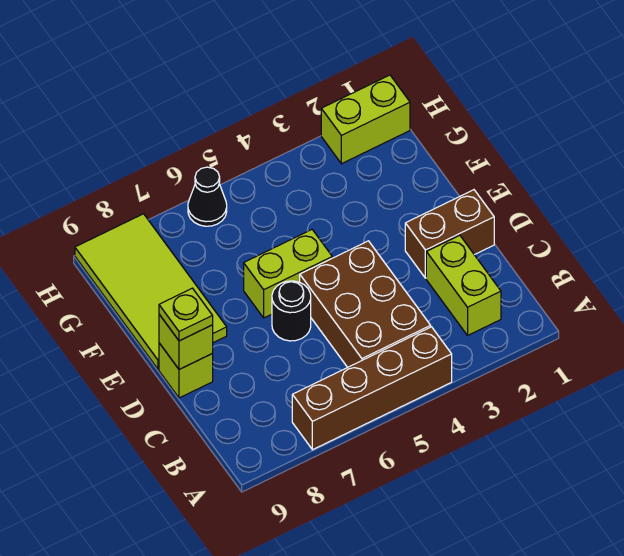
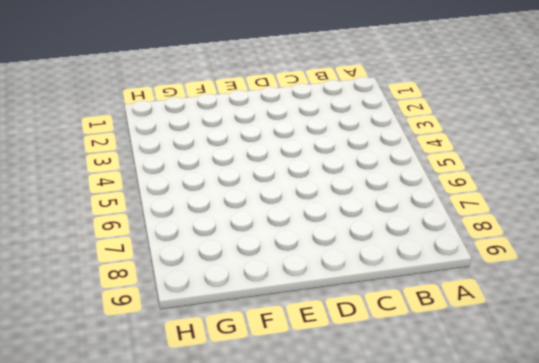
none -> brown brick A4:A7 level 1
none -> lime brick B2:C2 level 1
none -> brown brick B4:D5 level 1

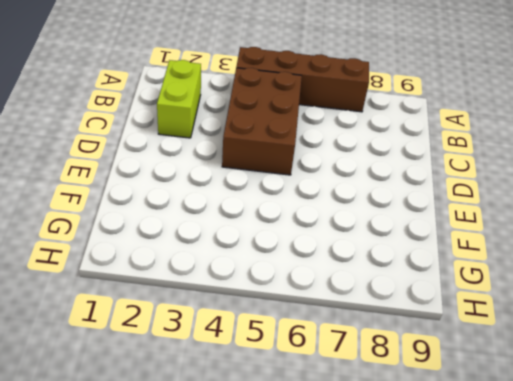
none -> brown brick D1:D2 level 1
none -> black round brick D6 level 1
none -> lime brick D9 level 1

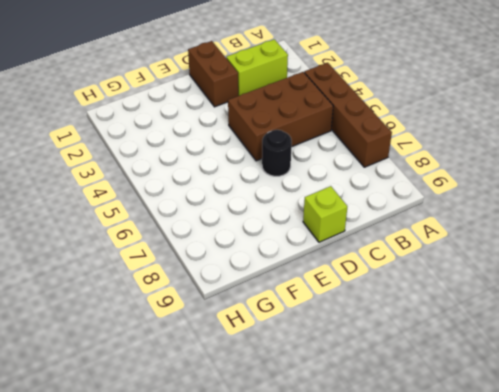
none -> lime brick E5:E6 level 1
none -> lime tile E8:H9 level 1
none -> lime brick H1:H2 level 1

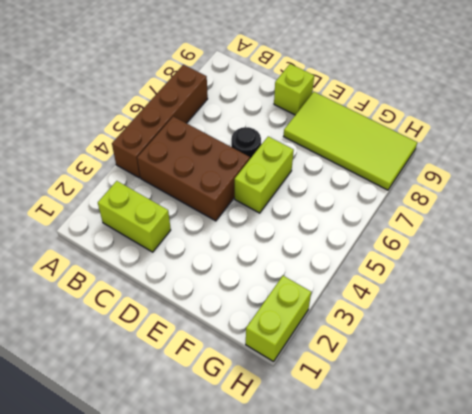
none -> brown brick D1:D2 level 1
none -> black cone H6 level 1
none -> lime brick D9 level 2

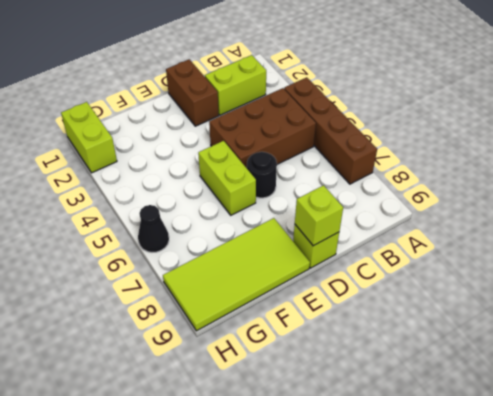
none -> lime plate D9 level 3

